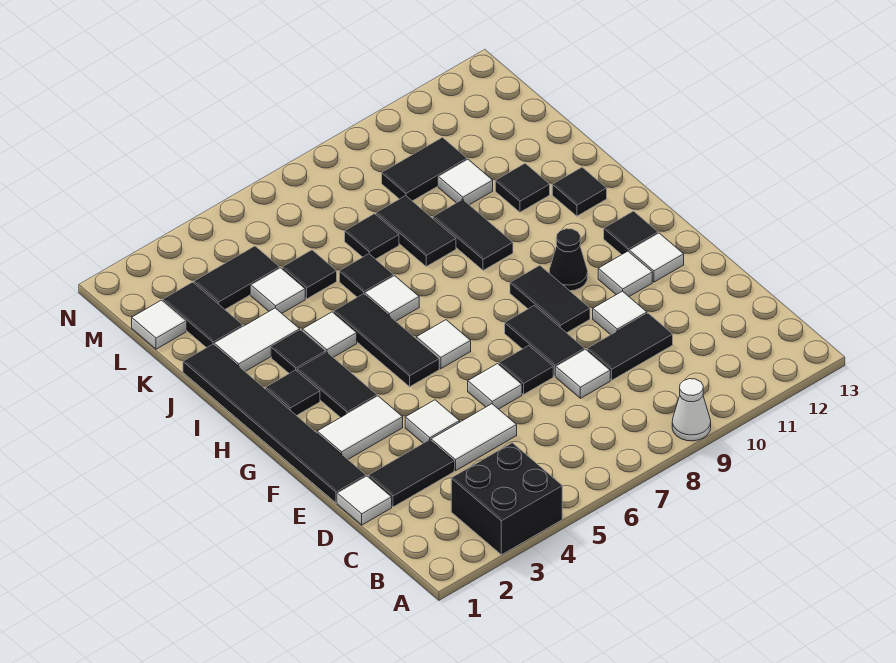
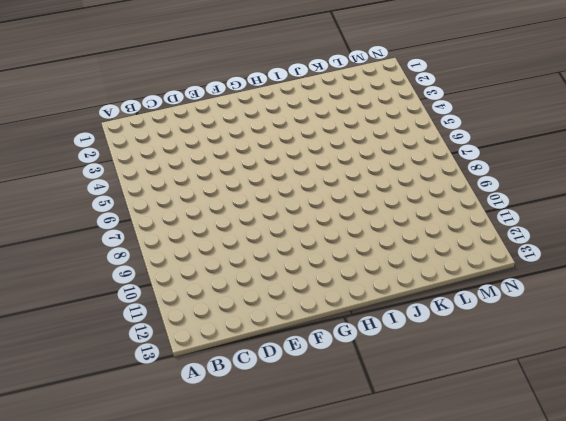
none -> black brick A3:B4 level 1
none -> white cone A9 level 1
none -> white tile D1 level 1
none -> black tile D2:D3 level 1

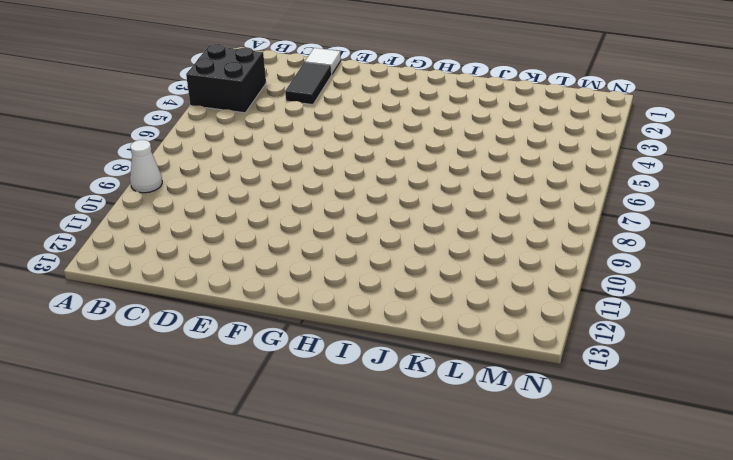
none -> white tile D4:D5 level 1
none -> white tile D8 level 1
none -> black tile D9:D10 level 1
none -> black tile E1:J1 level 1

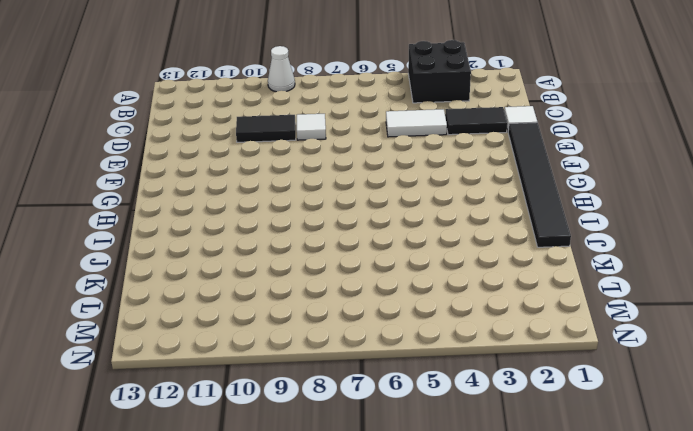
none -> white tile E4 level 1
none -> white tile E6 level 1
none -> black tile E7 level 1
none -> black tile E8:F8 level 1

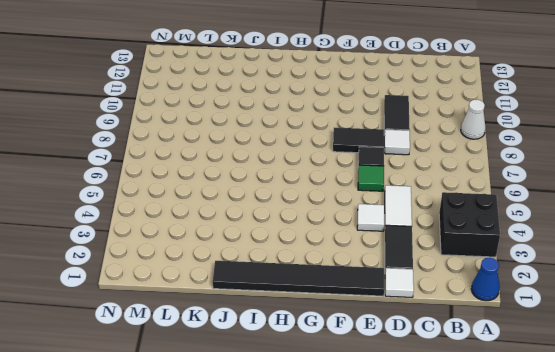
blue cone A1 level 1 -> none
green tile E6 level 1 -> white tile E6 level 1
none -> white tile E10 level 1
none -> white tile F2:F3 level 1
none -> black tile F9:G9 level 1
none -> white tile F11 level 1

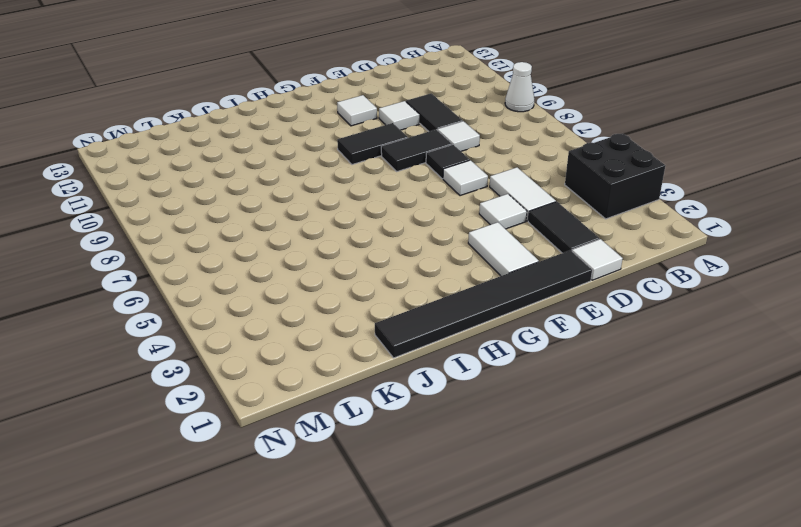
none -> white tile F12 level 1
none -> black tile G3:H3 level 1
none -> black tile G5:I5 level 1
none -> white tile G6 level 1

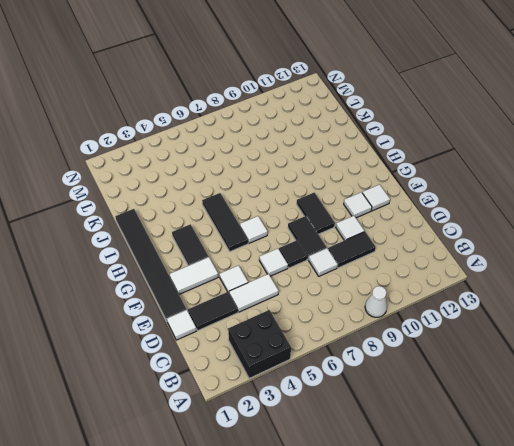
none -> black cone G10 level 1
none -> black tile G12 level 1
none -> black tile H2 level 1
none -> black tile I3 level 1

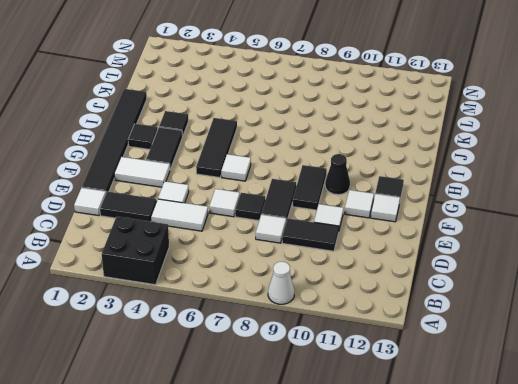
none -> white tile I4 level 1
none -> white tile I6 level 1
none -> black tile I9:J9 level 1
none -> black tile I12 level 1

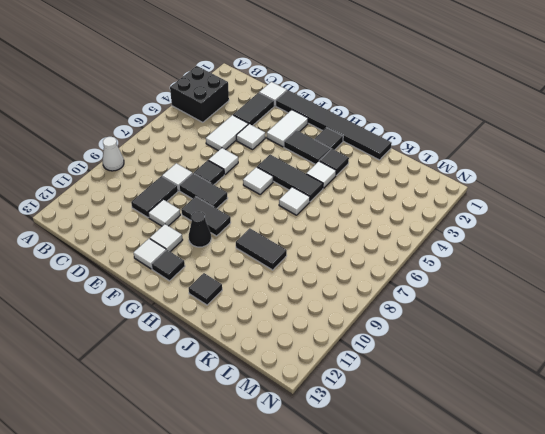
none -> white tile J2:J3 level 1
none -> black tile J6 level 1
none -> black tile J8:K8 level 1
none -> black tile J11 level 1

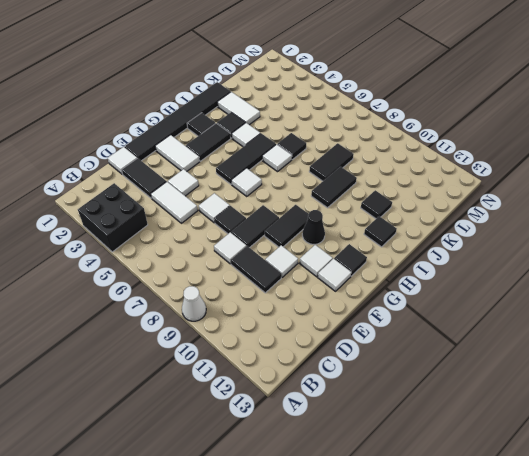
none -> black tile K2:L2 level 1
none -> white tile K4 level 1
none -> black tile K5 level 1
none -> black tile K7 level 1

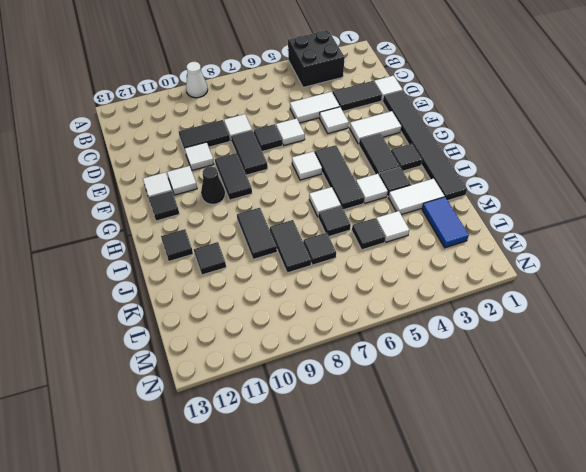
blue tile K2:L2 level 1 -> black tile K2:L2 level 1
none -> white tile K10 level 1
none -> white tile L1 level 1
none -> black tile L3:L4 level 1
none -> black tile L9:L10 level 1

